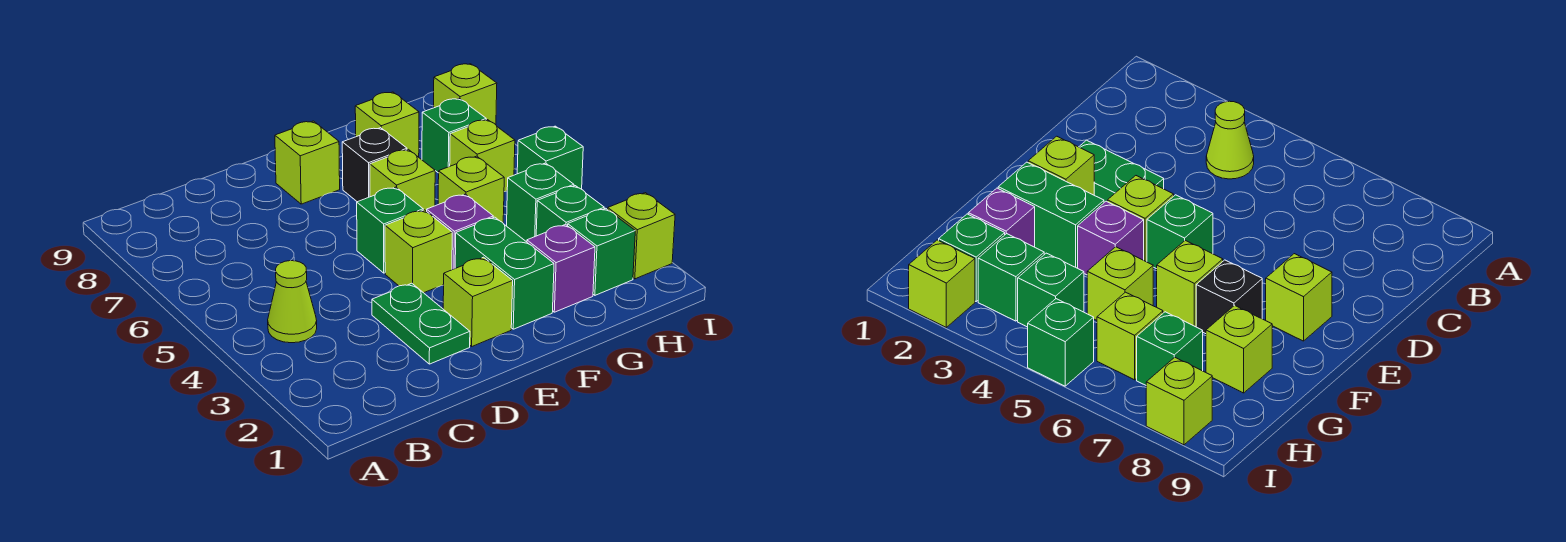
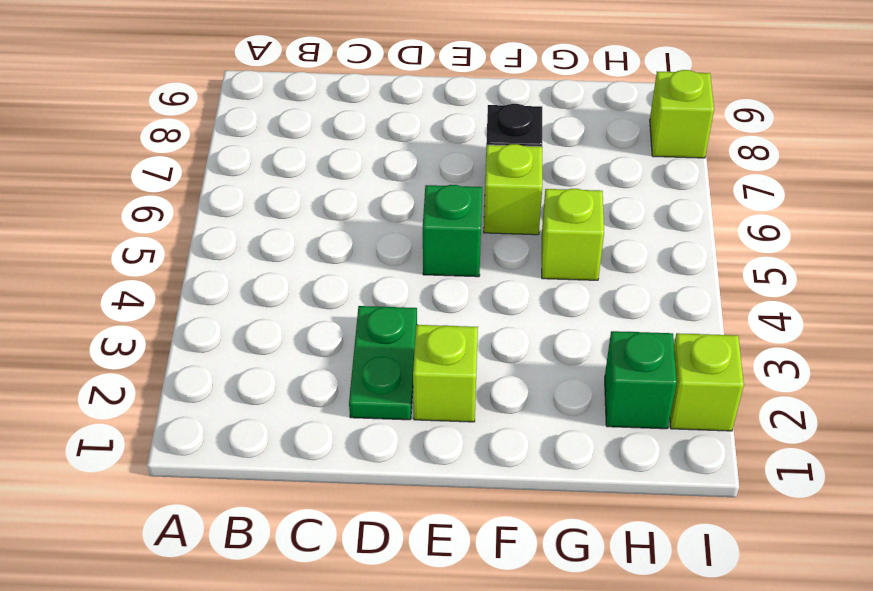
none -> lime cone B4 level 1
none -> lime brick E4 level 1
none -> lime brick E8 level 1

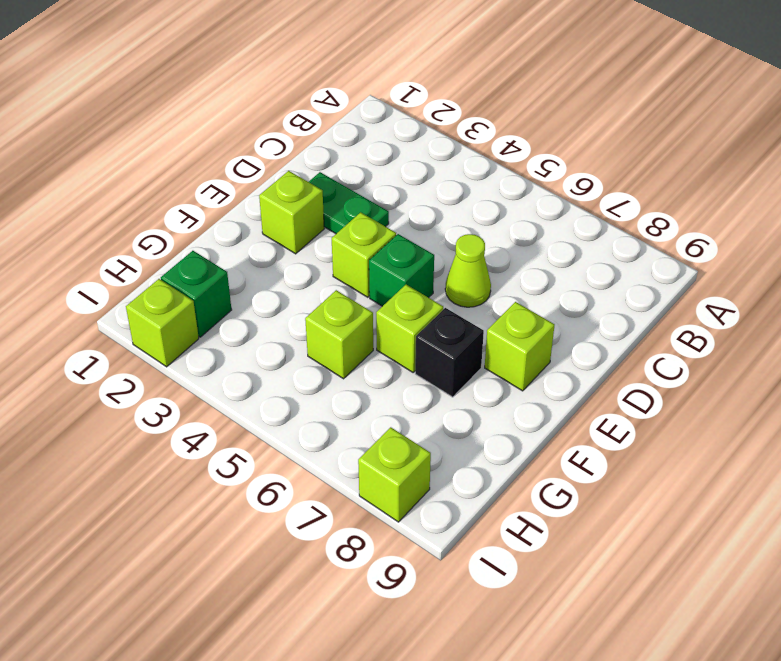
lime cone D6 level 1 -> lime cone B4 level 1
none -> green brick F2:F3 level 1
none -> purple brick F4 level 1
none -> purple brick G2 level 1

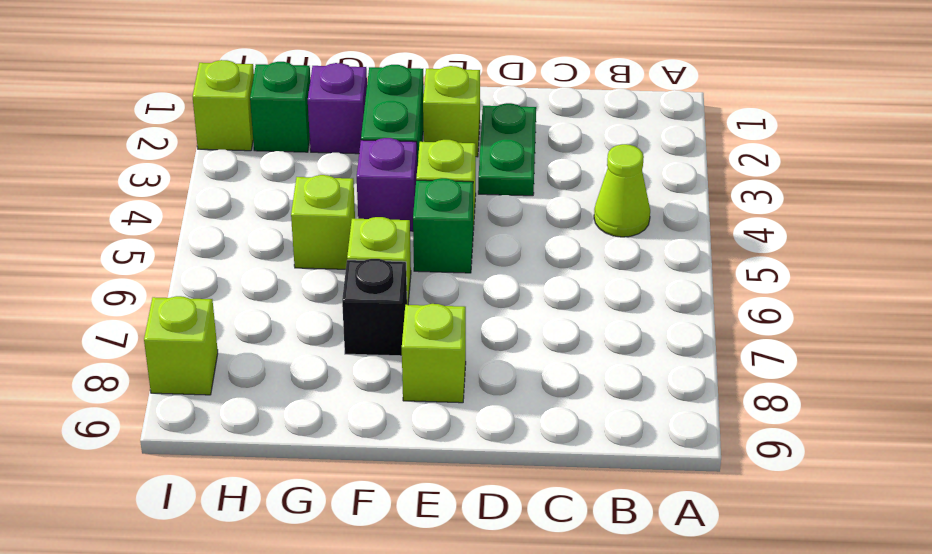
none -> lime brick G8 level 1
none -> green brick H3 level 1
none -> green brick H4 level 1

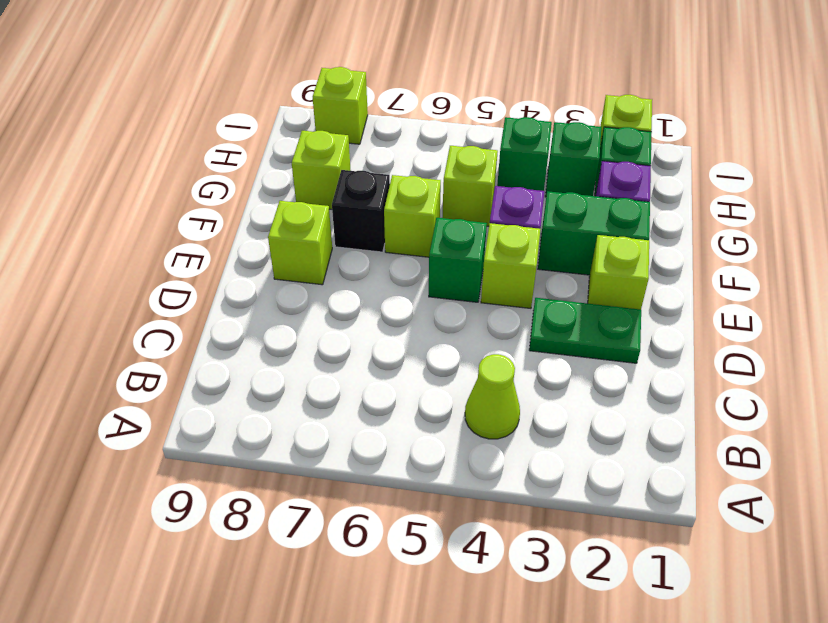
none -> lime brick H6 level 1
none -> green brick H7 level 1
none -> green brick I5 level 1

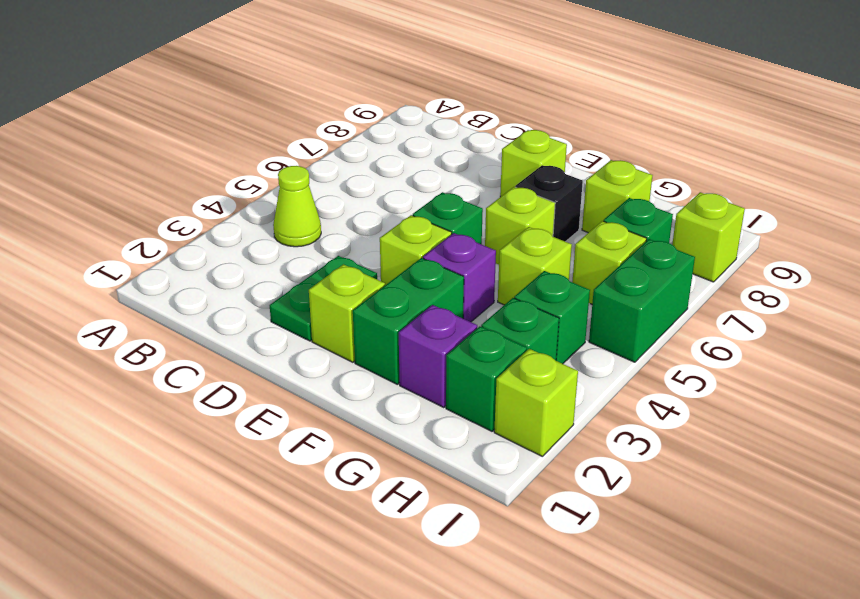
green brick I5:I6 level 1 -> green brick I5 level 1

